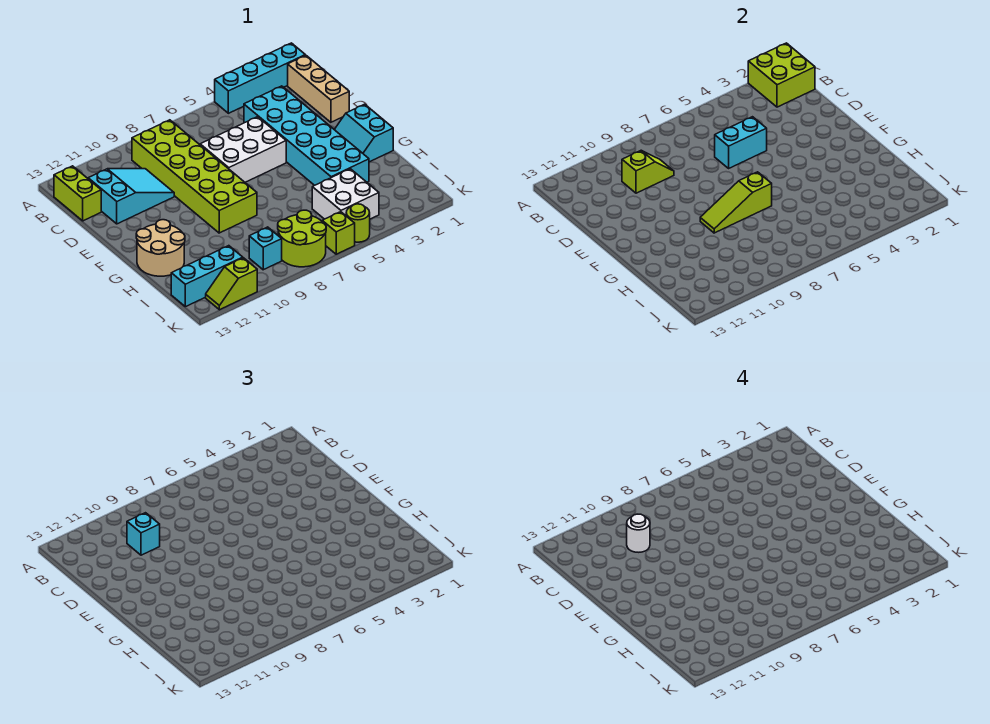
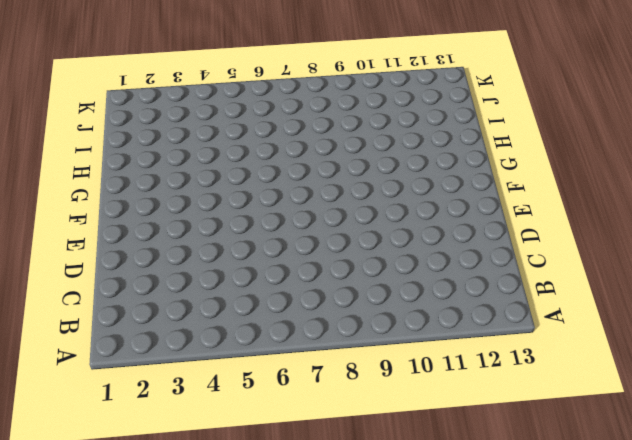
none -> cyan brick A1:A4 level 1
none -> tan brick B1:D1 level 1
none -> lime brick B8:G9 level 1

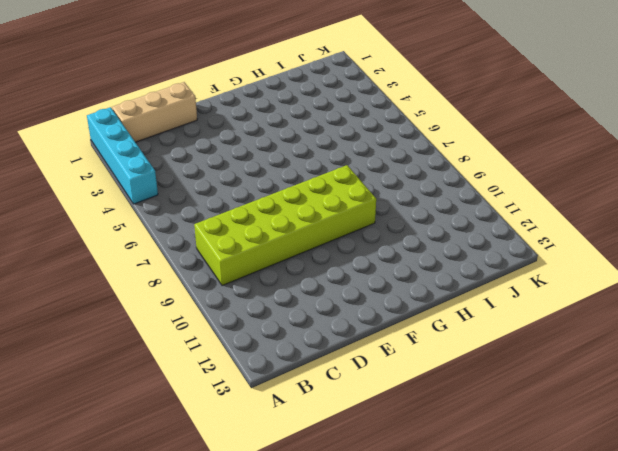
none -> lime brick B13:C13 level 1
none -> cyan brick C3:H4 level 1
none -> cyan slope C10:D12 level 1 top 12

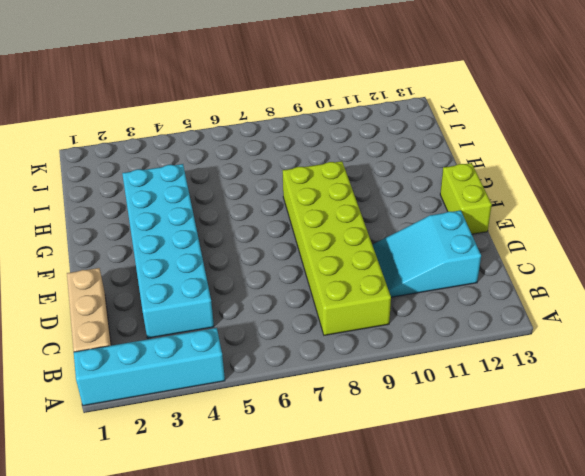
lime brick E13:F13 level 1 -> lime brick B13:C13 level 1
none -> white brick D5:E7 level 1
none -> cyan slope F1:G2 level 1 top 1
none -> tan round brick G12:H13 level 1

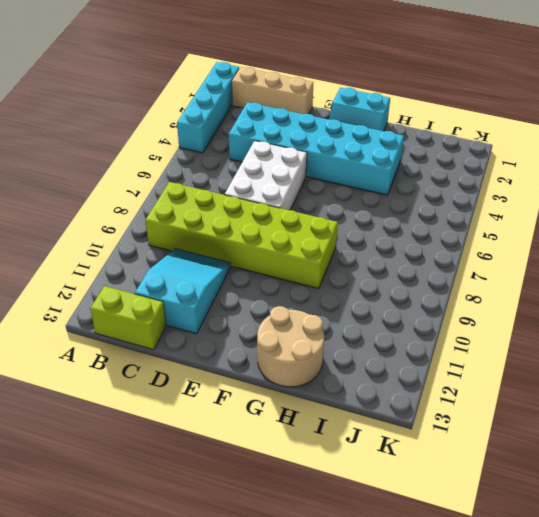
none -> white brick I4:J5 level 1
none -> lime round brick J7:K8 level 1
none -> cyan brick J9 level 1

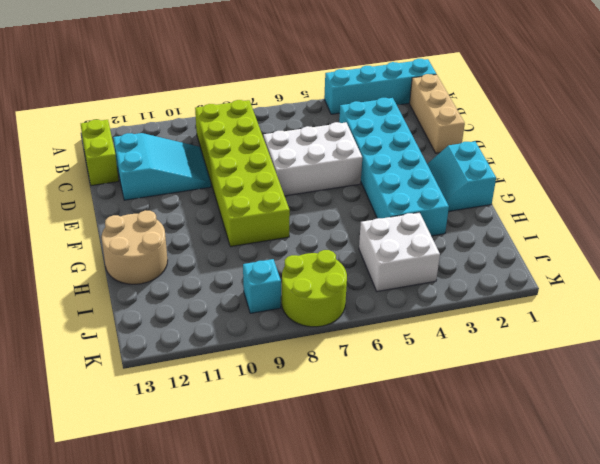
none -> cyan brick J11:J13 level 1
none -> lime round brick K5 level 1
none -> lime brick K6 level 1

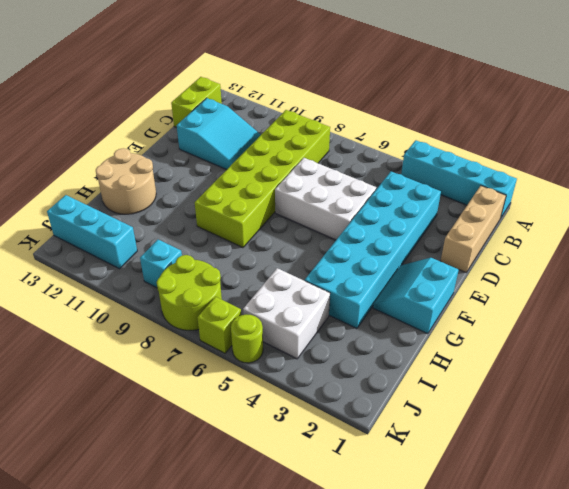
none -> lime slope K11:K12 level 1 top 11
none -> lime brick A1:B2 level 2
none -> lime slope C9:C10 level 2 top 10

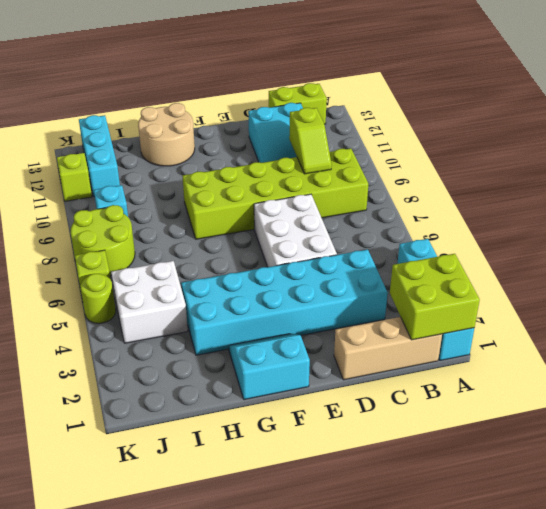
none -> cyan brick D5:D6 level 2
none -> lime slope G7:G9 level 2 top 7
none -> cyan brick C10 level 3

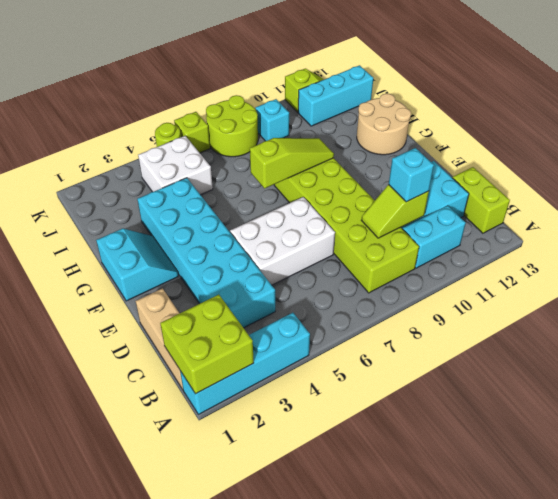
cyan brick B10:B11 level 1 -> cyan brick D5:D6 level 2
none -> white round brick C10 level 4

